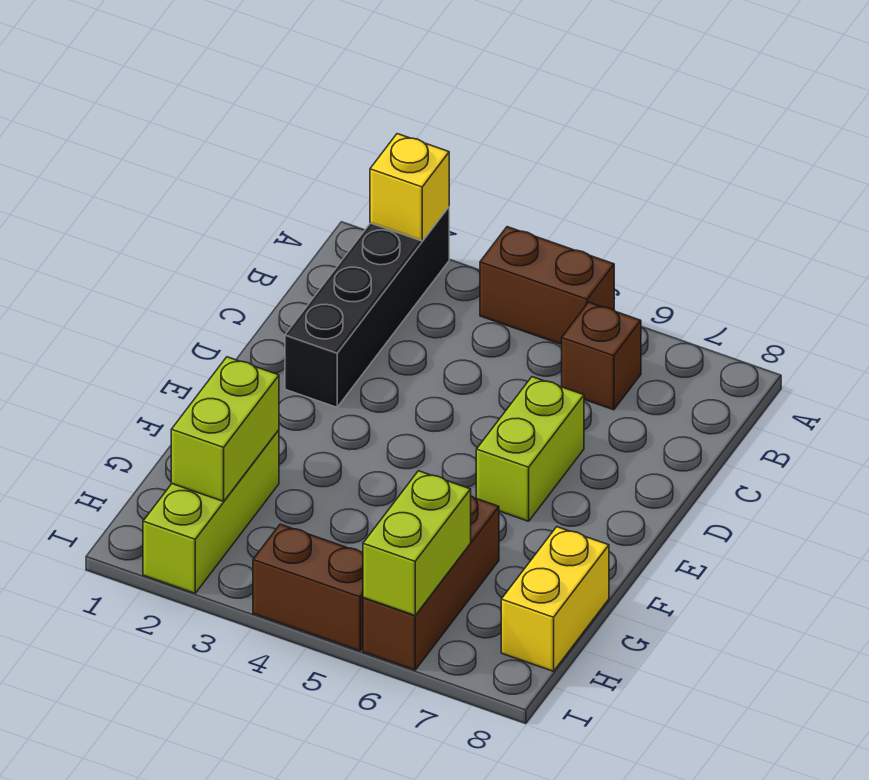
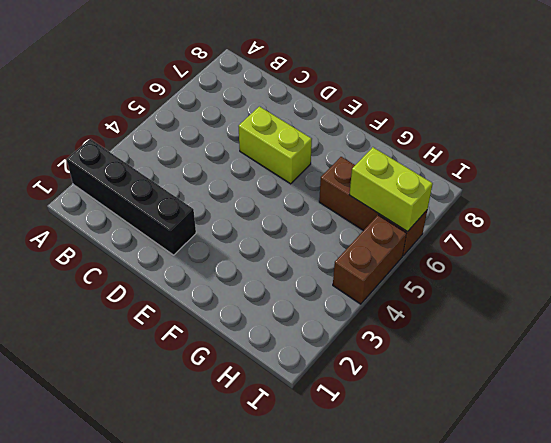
none -> brown brick A4:A5 level 1
none -> brown brick B6 level 1

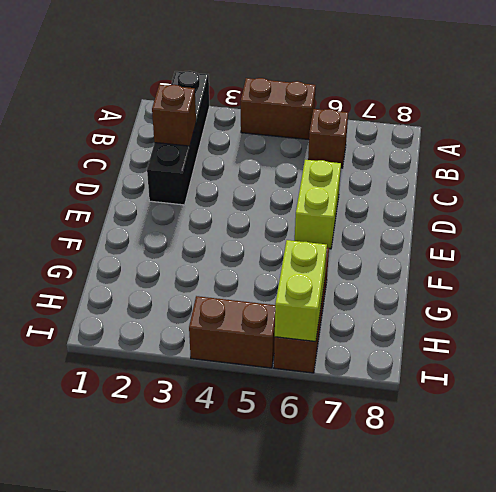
brown brick C2 level 2 -> none
none -> lime brick G2:I2 level 1
none -> yellow brick G8:H8 level 1

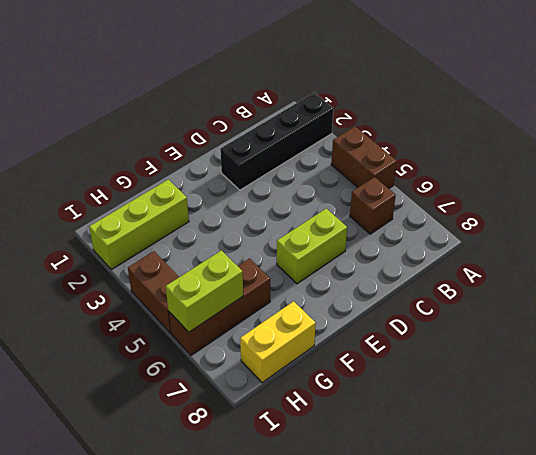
none -> yellow brick A2 level 2
none -> lime brick G2:H2 level 2

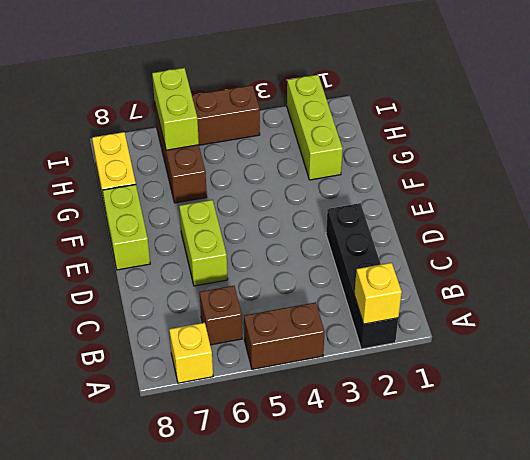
yellow brick A7 level 1 -> none
lime brick E8:F8 level 1 -> lime brick G2:H2 level 2

